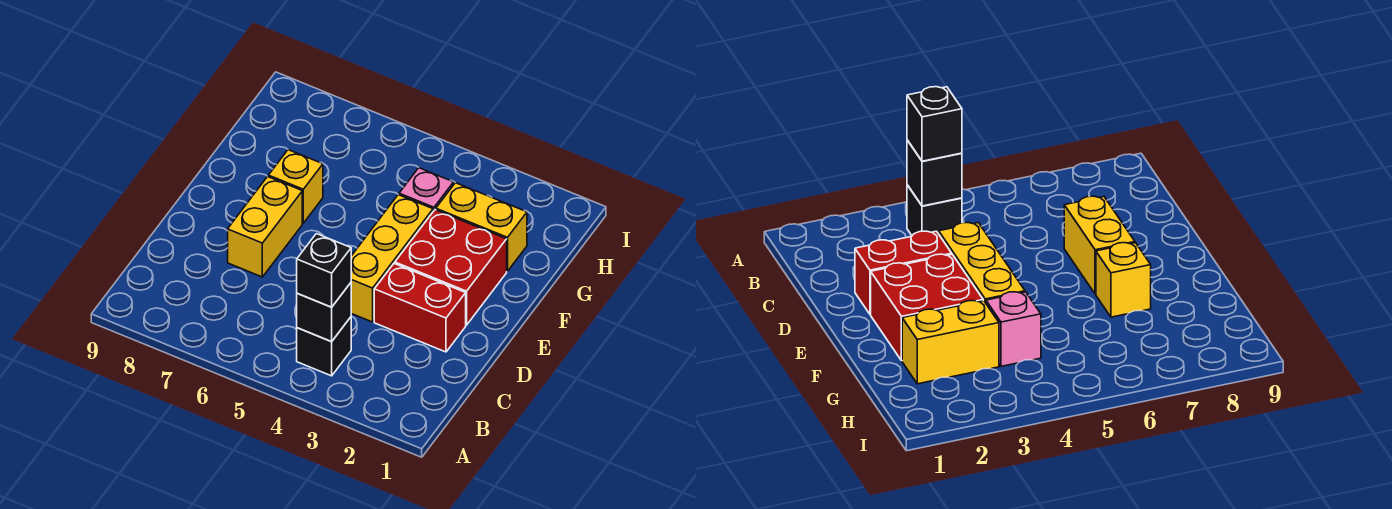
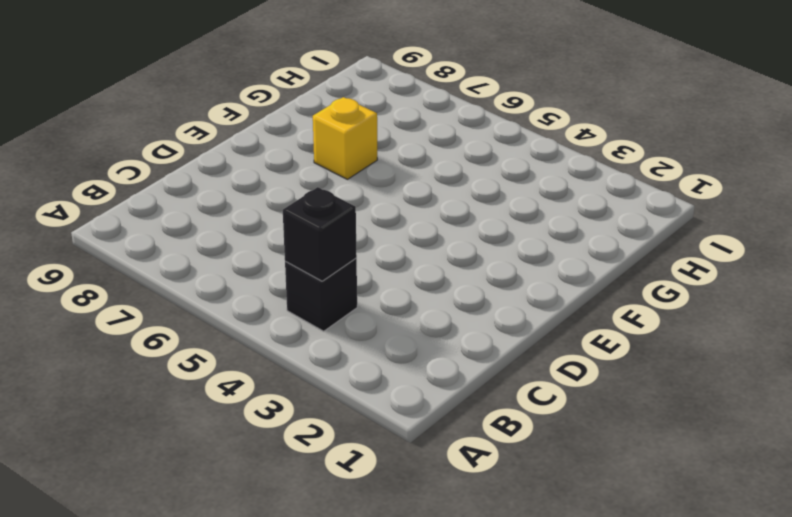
none -> red brick D2:D3 level 1
none -> yellow brick D4:F4 level 1

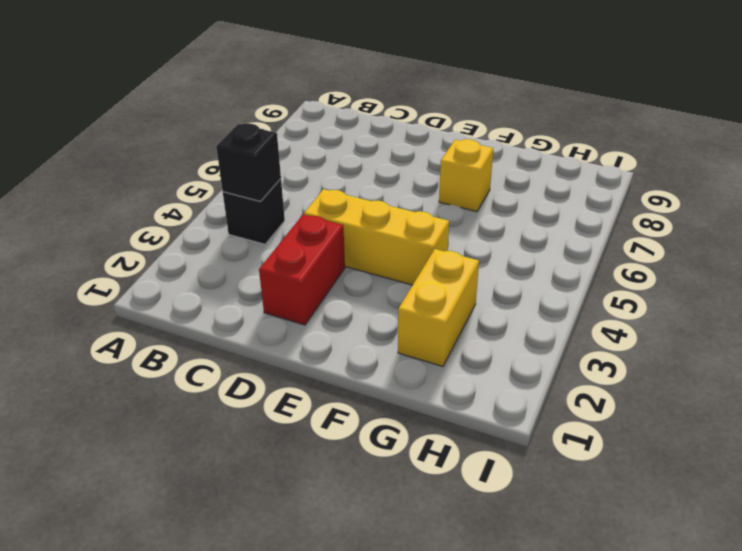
none -> yellow brick D7:E7 level 1
none -> red brick E2:F3 level 1

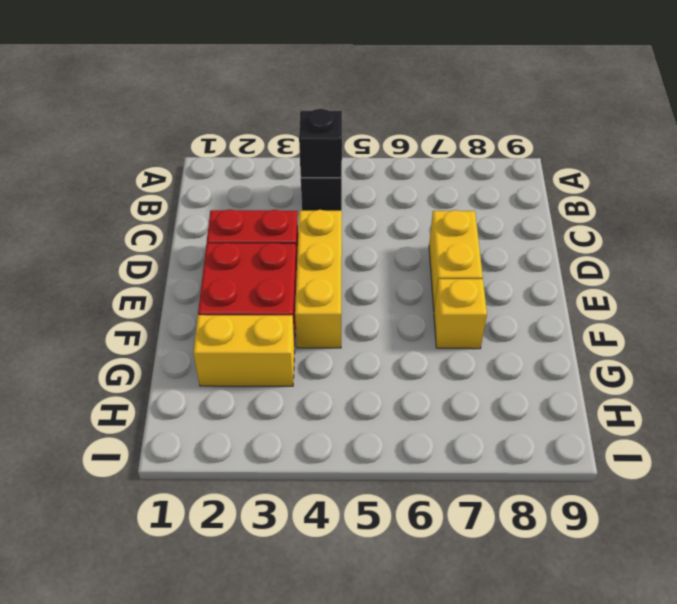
none -> pink brick G4 level 1
none -> black brick B4 level 3

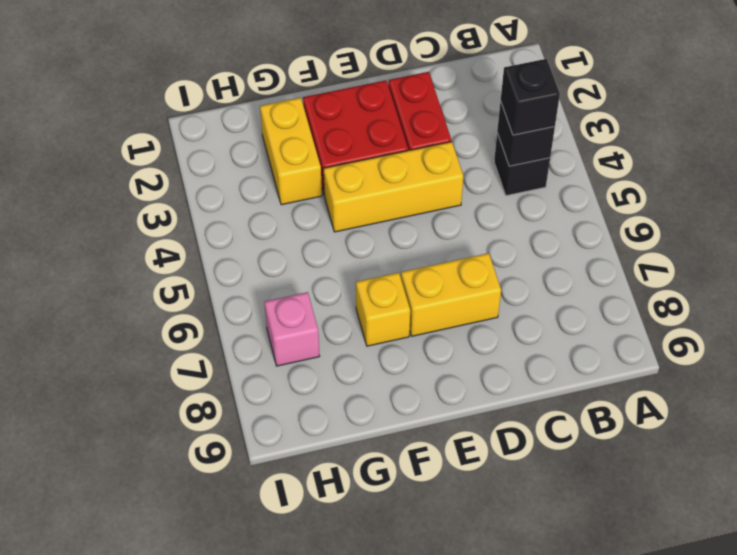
pink brick H7 level 1 -> pink brick G4 level 1

